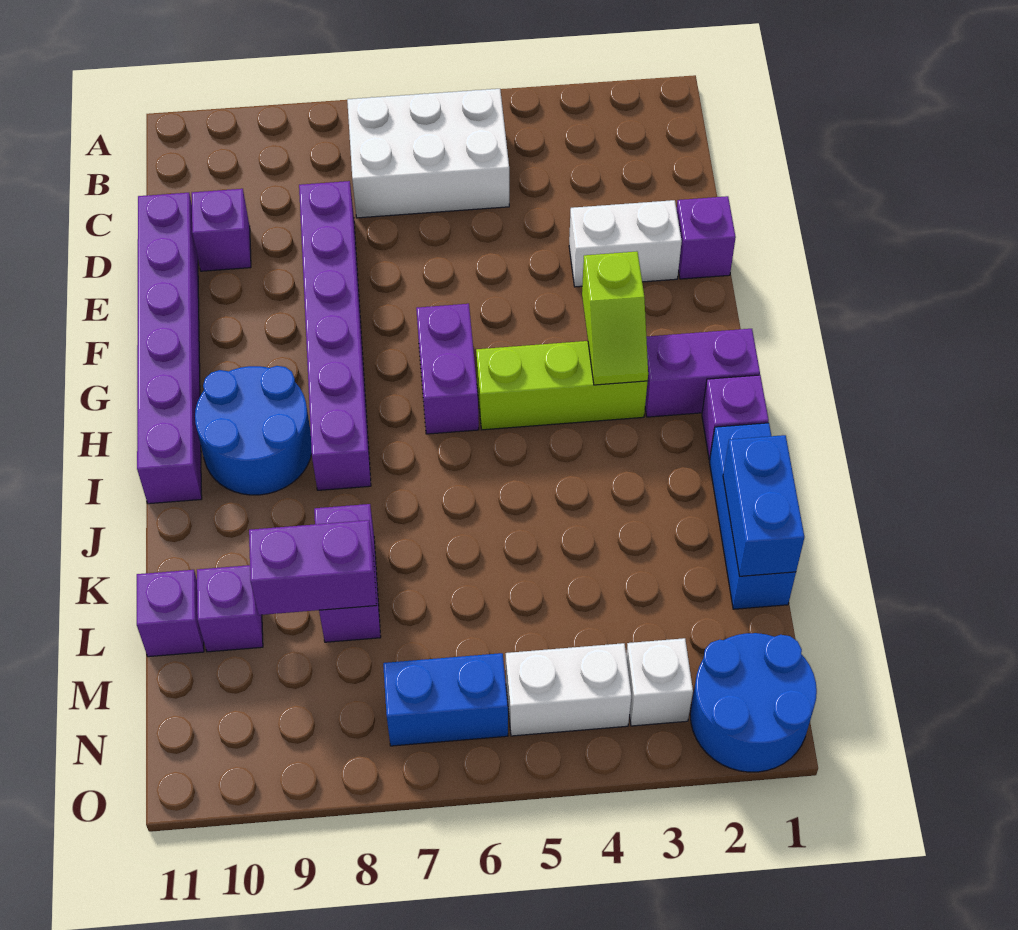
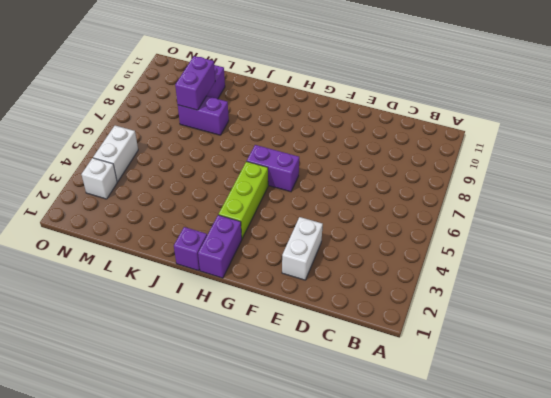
none -> white brick B5:C7 level 1
none -> purple brick D8:I8 level 1
none -> purple brick D10 level 1

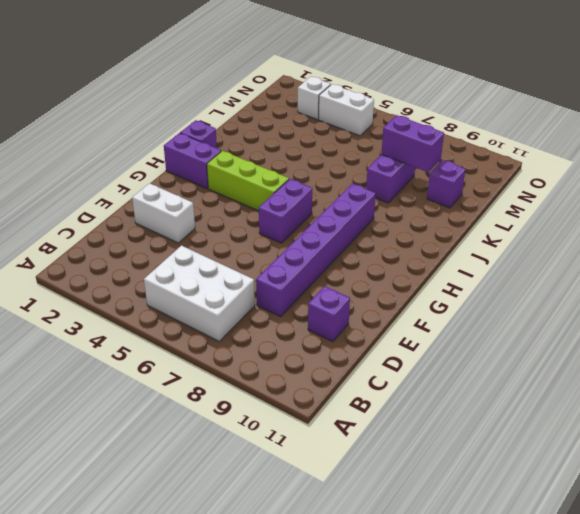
none -> purple brick D11:I11 level 1
none -> purple brick E1 level 1
none -> blue round brick H9:I10 level 1

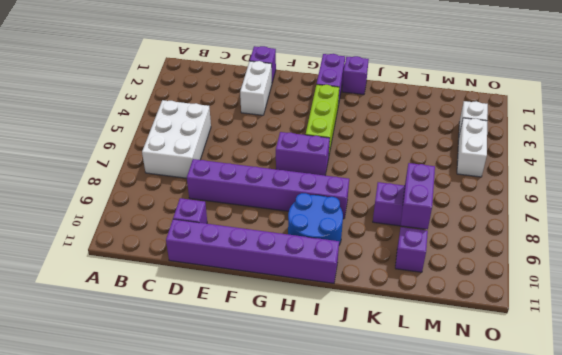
none -> blue brick J1:L1 level 1
none -> purple brick L11 level 1
none -> blue round brick N1:O2 level 1

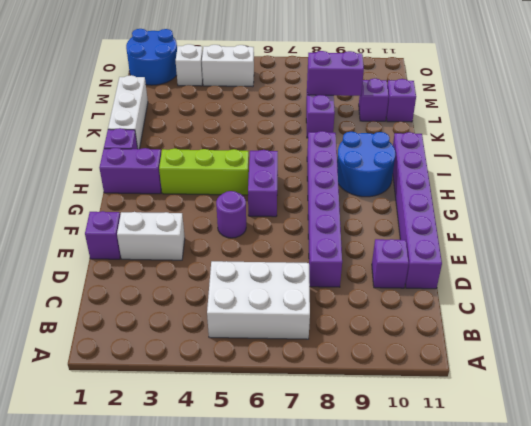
purple round brick F5 level 1 -> none
white brick J1:L1 level 1 -> blue brick J1:L1 level 1
none -> blue brick N6:N7 level 1
none -> lime slope G3:H3 level 2 top G
none -> blue brick K1:L1 level 2

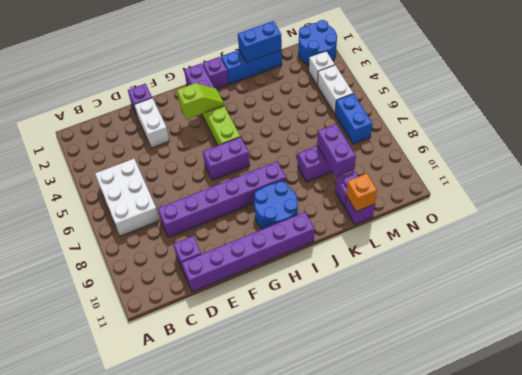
orange brick L11 level 2 -> none

